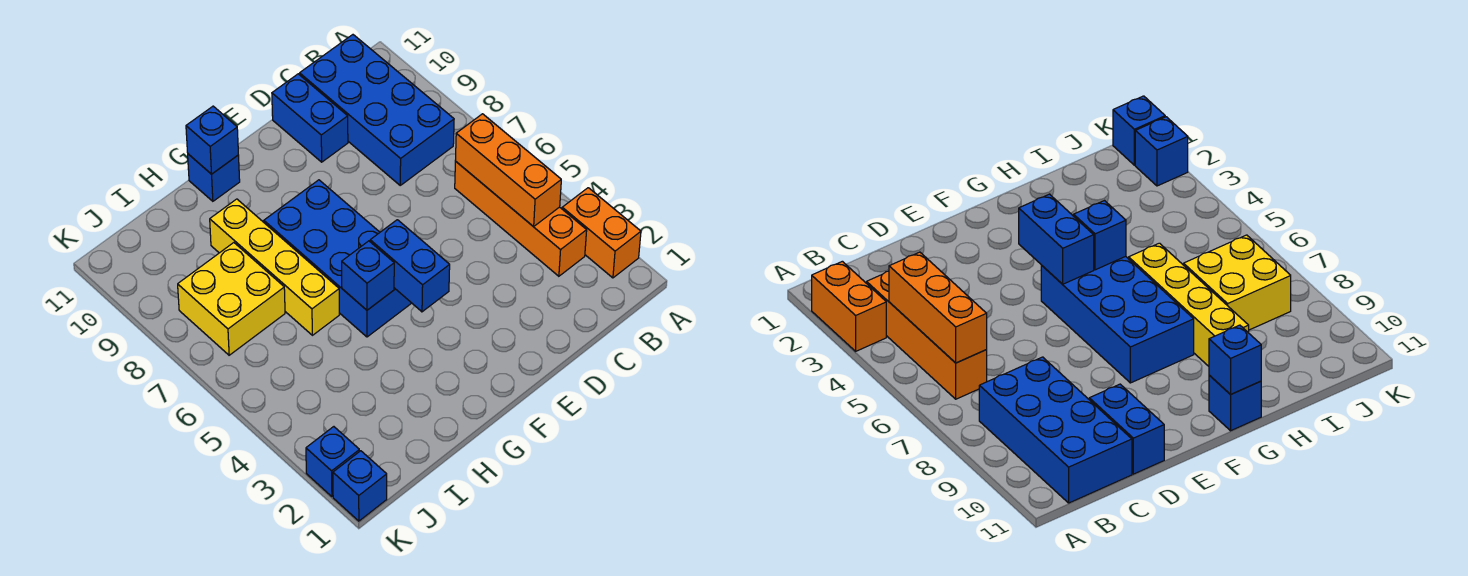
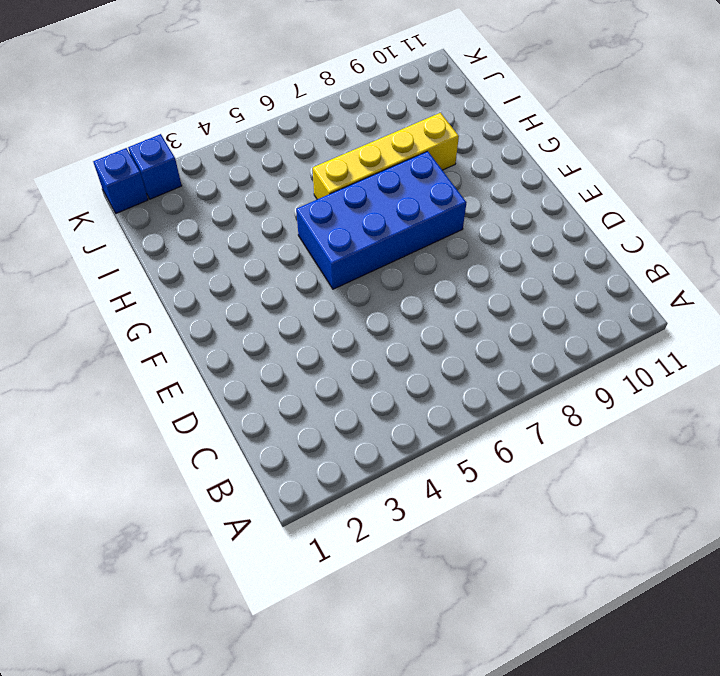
none -> orange brick A2:A3 level 1
none -> orange brick B3:B6 level 1
none -> blue brick B8:C11 level 1

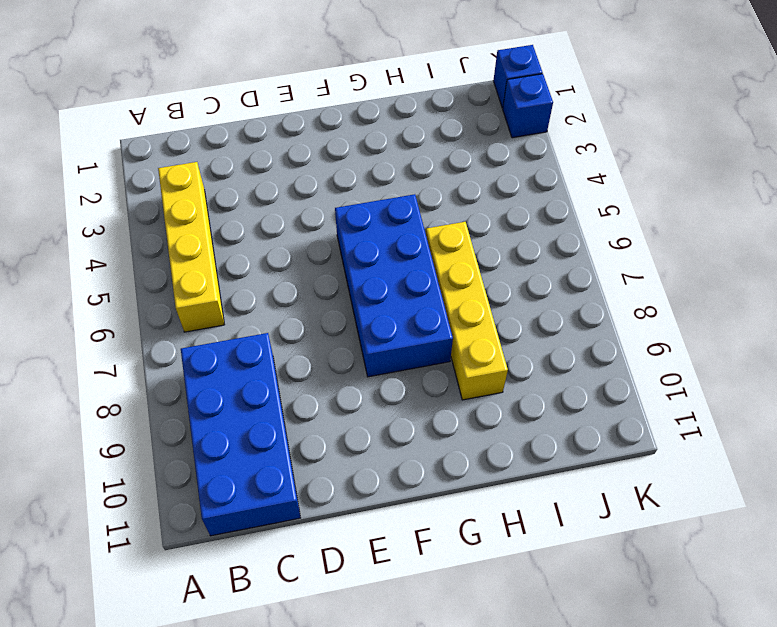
yellow brick B3:B6 level 1 -> orange brick B3:B6 level 1
none -> orange brick A2:A3 level 1
none -> blue brick D10:D11 level 1
none -> blue brick G11 level 1

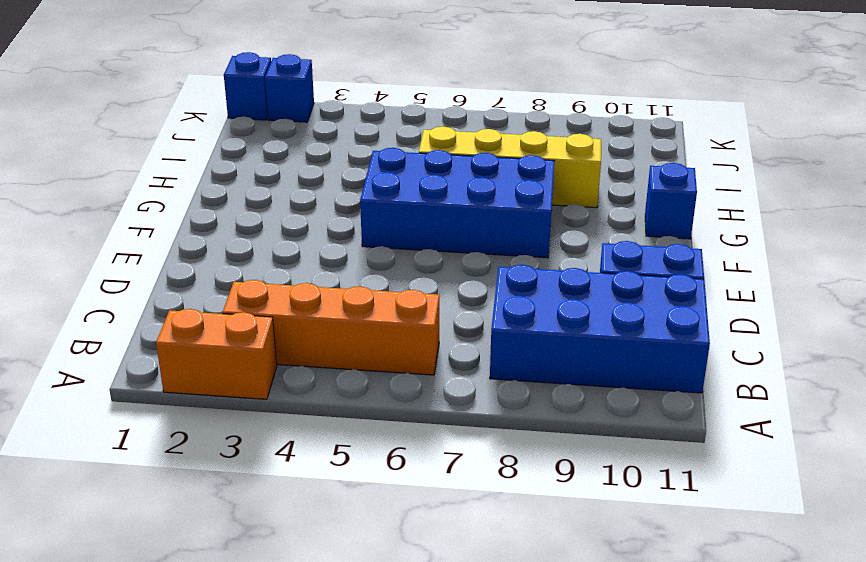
none -> yellow brick I7:J8 level 1
none -> orange brick B4:B6 level 2
none -> blue brick F4:F5 level 2

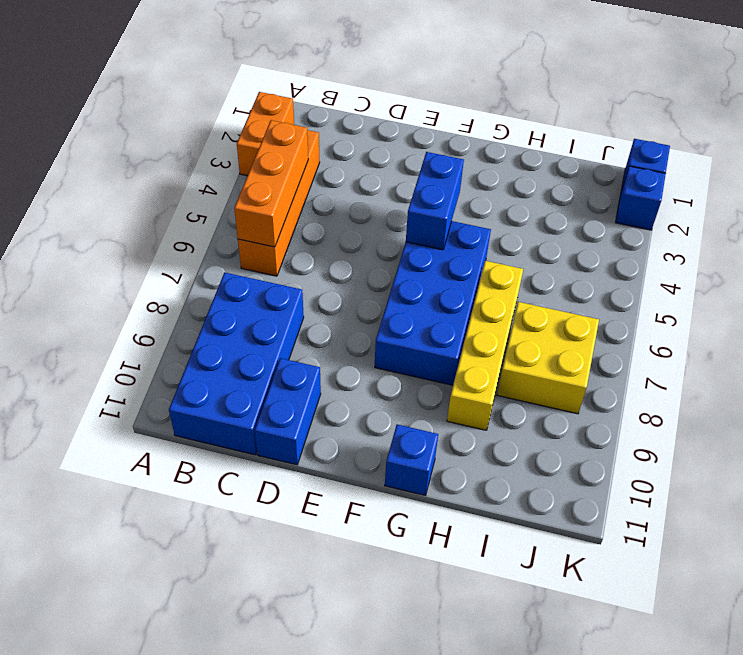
none -> blue brick G5 level 2
none -> blue brick G11 level 2

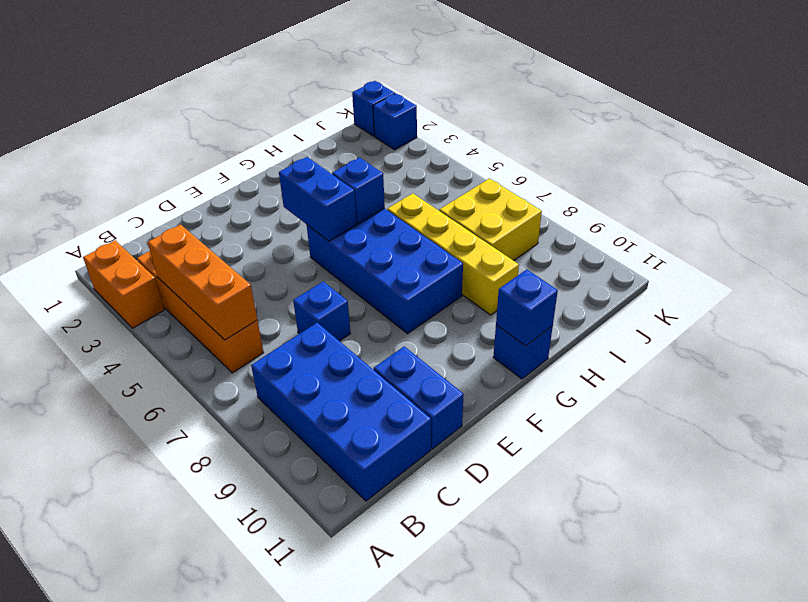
blue brick D7 level 1 -> none

